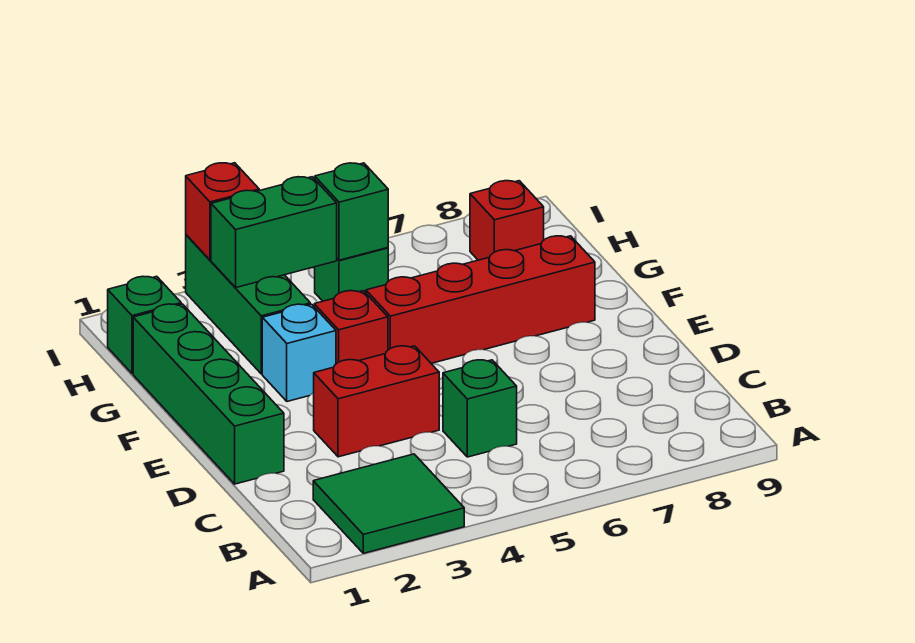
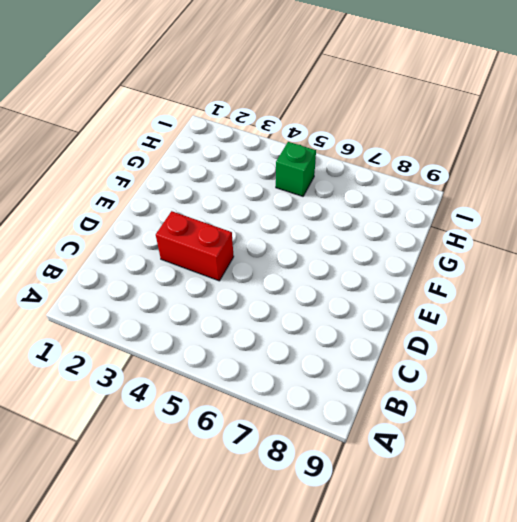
none -> green tile A2:B3 level 1
none -> green brick C5 level 1
none -> green brick D1:G1 level 1

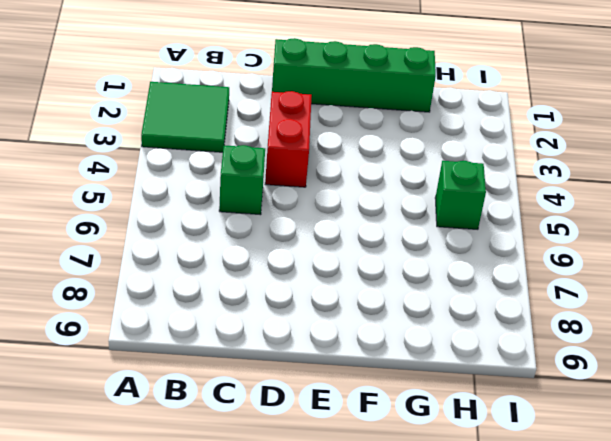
none -> cyan brick F3 level 1
none -> red brick F4 level 1
none -> red brick F5:F8 level 1

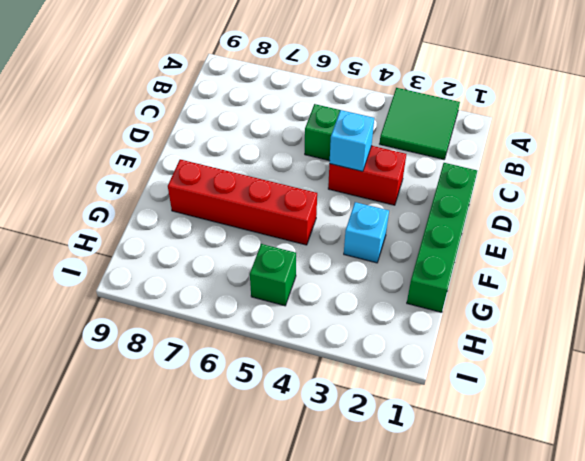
cyan brick D4 level 2 -> none
none -> red brick F4 level 1
none -> green brick G3:I3 level 1
none -> green brick H1 level 1

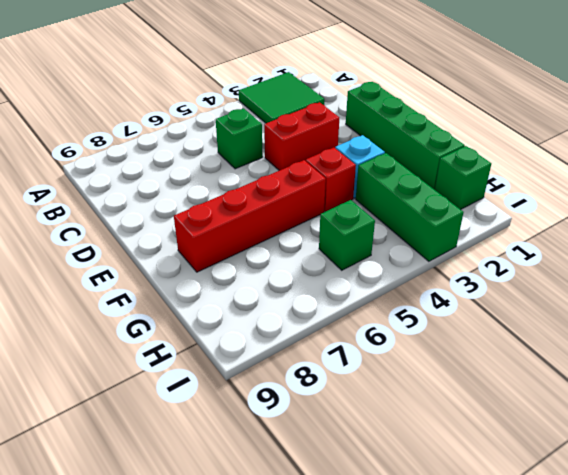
none -> red brick H8 level 1
none -> green brick H3:H4 level 2
none -> green brick H5 level 2

